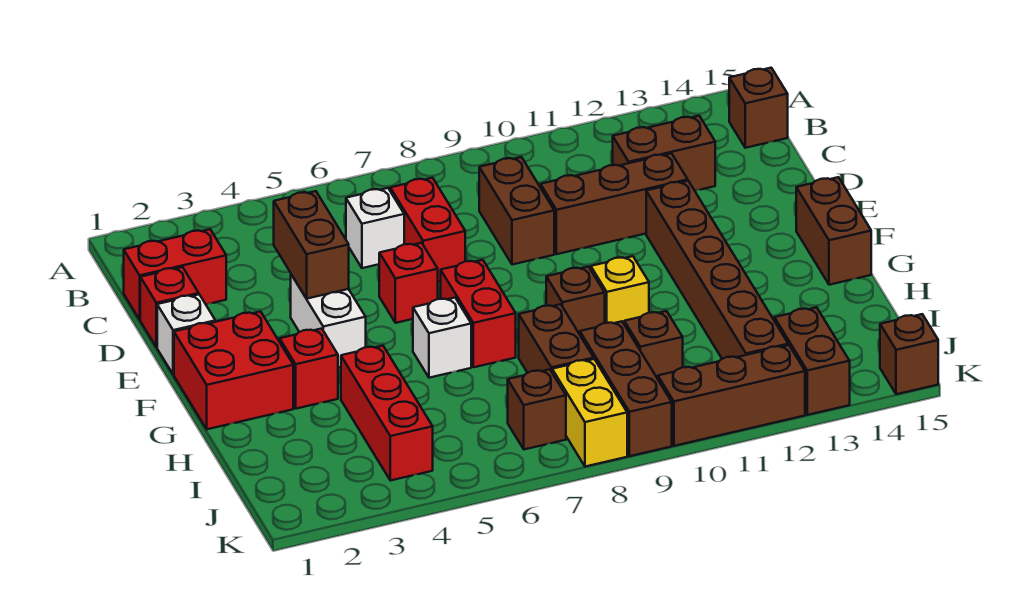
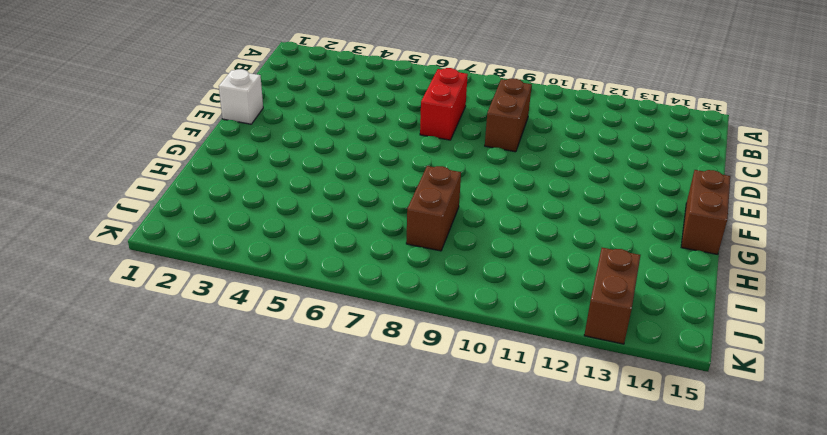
none -> brown brick B15 level 1
none -> red brick C1:C2 level 1
none -> white brick C6 level 1

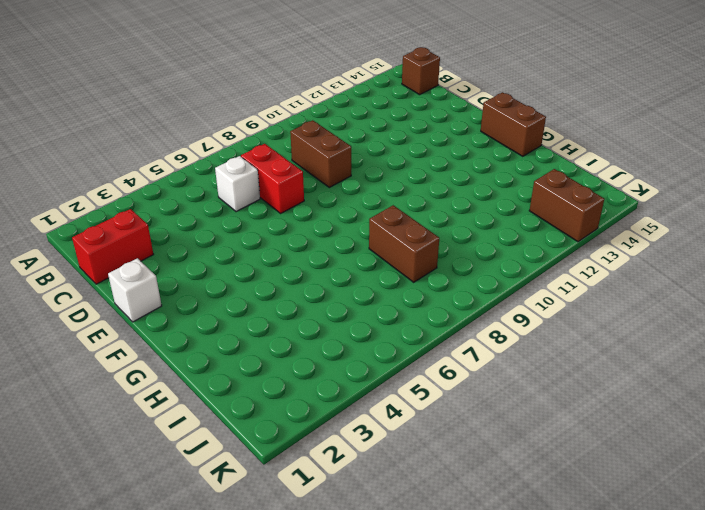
none -> brown brick C12:C13 level 1
none -> red brick D1 level 1
none -> brown brick D10:D12 level 1

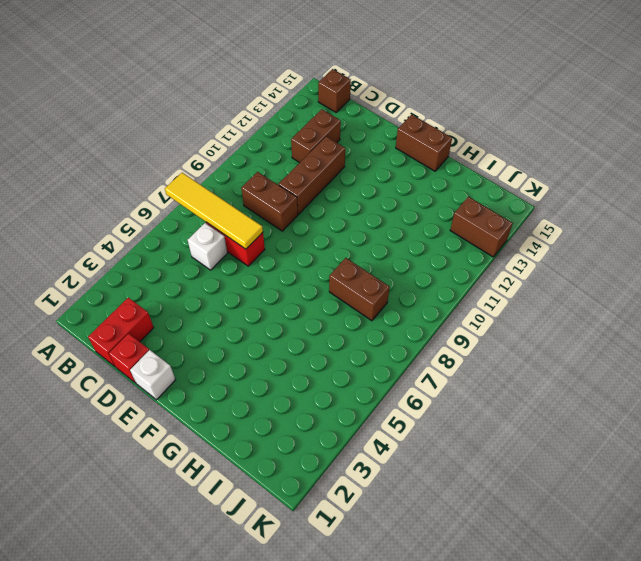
yellow tile A7:D7 level 2 -> none
none -> white brick E4:F4 level 1
none -> red brick E6 level 1
none -> brown brick E12:J12 level 1

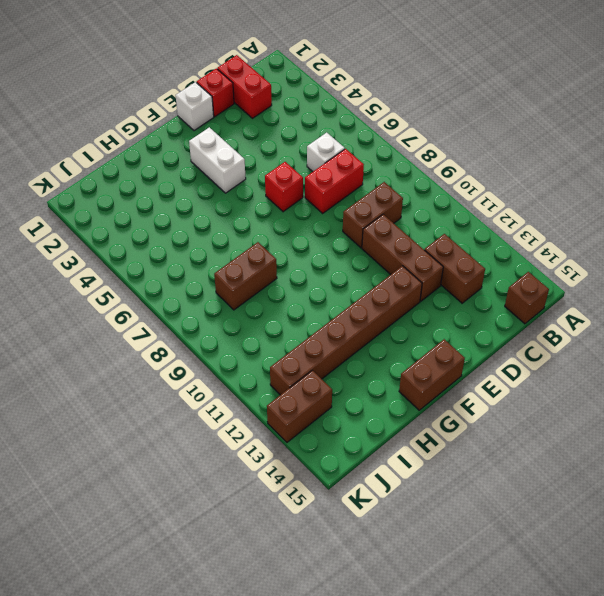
white brick F3:F4 level 1 -> white brick E4:F4 level 1
none -> red brick F1:G2 level 1
none -> red brick F7:G7 level 1
none -> red brick G3 level 1

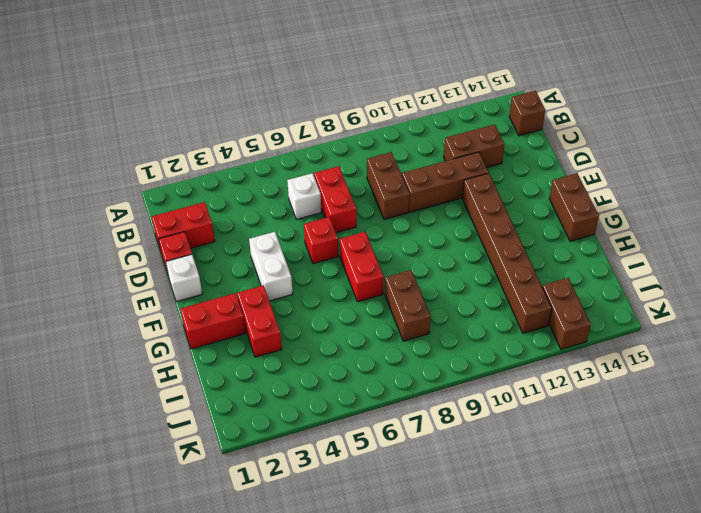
red brick G1:G2 level 1 -> red brick F1:G2 level 1
red brick G3:H3 level 1 -> red brick G3 level 1
none -> white brick G6 level 1
none -> brown brick G9 level 1
none -> yellow brick G10 level 1

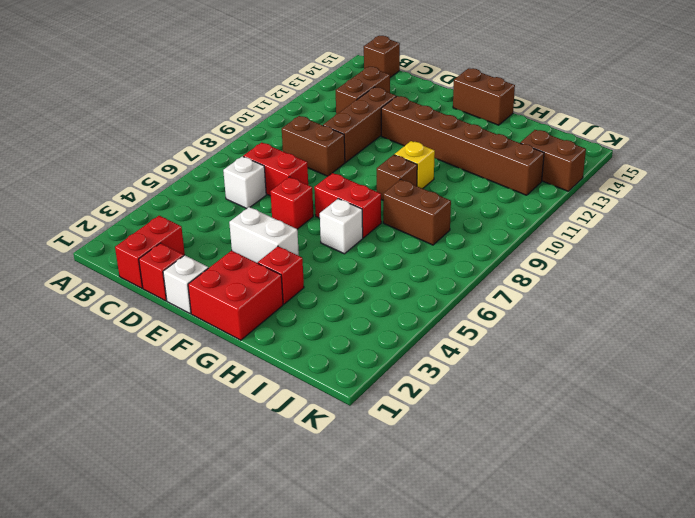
none -> red brick H4:J4 level 1
none -> brown brick I9:K9 level 1
none -> brown brick I10 level 1

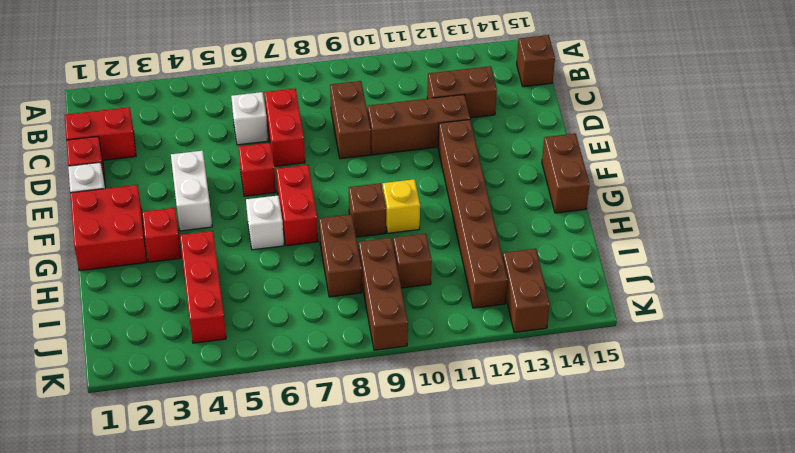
none -> brown brick J7 level 1
none -> yellow brick J8:K8 level 1
none -> brown brick K10:K12 level 1

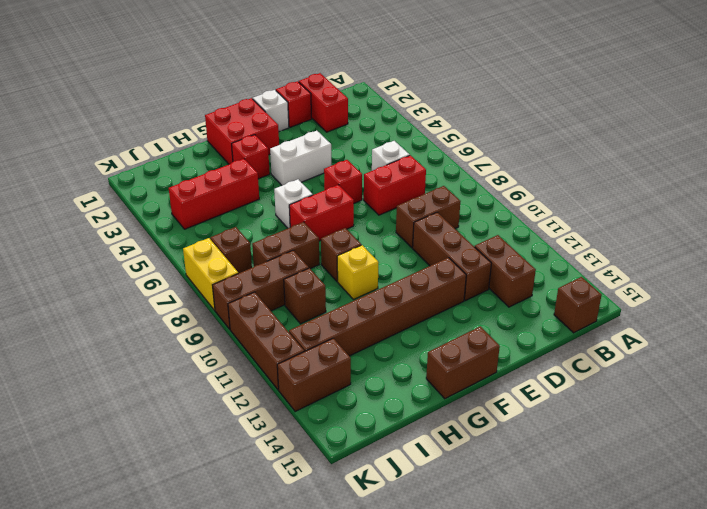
yellow brick K7:K8 level 1 -> yellow brick J8:K8 level 1
none -> brown brick K15 level 1
none -> brown brick D4:E4 level 2

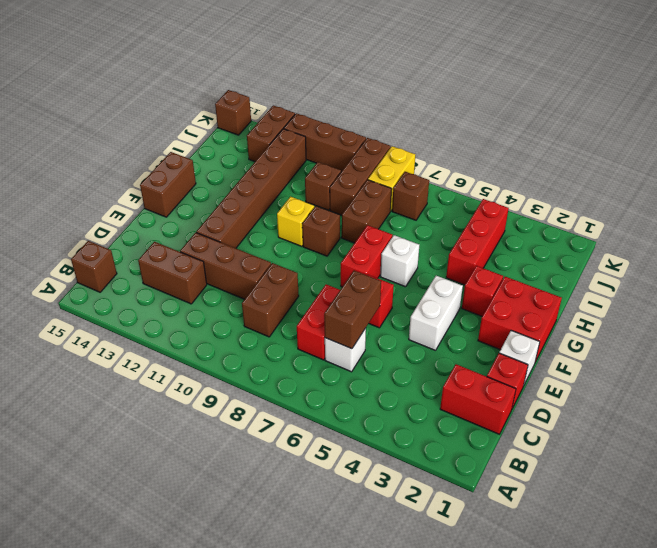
brown brick C6:D6 level 2 -> brown brick D4:E4 level 2

